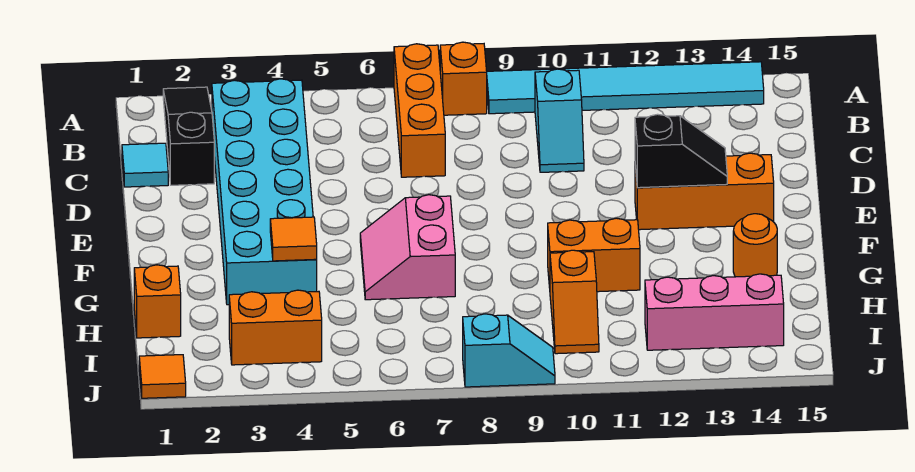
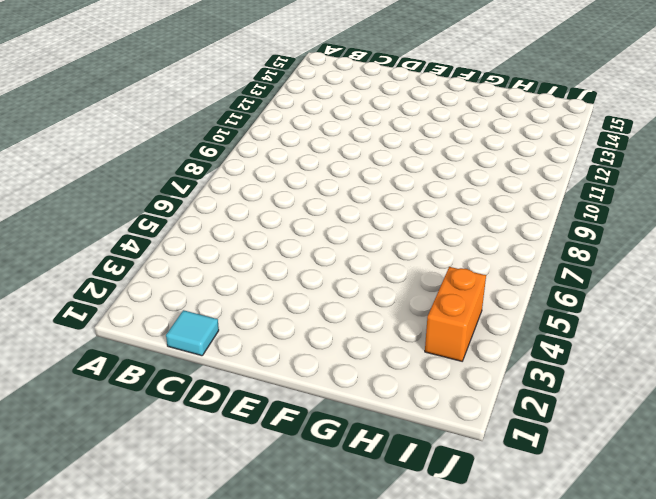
none -> black slope A2:C2 level 1 top C
none -> orange brick A7:C7 level 1
none -> orange brick A8 level 1

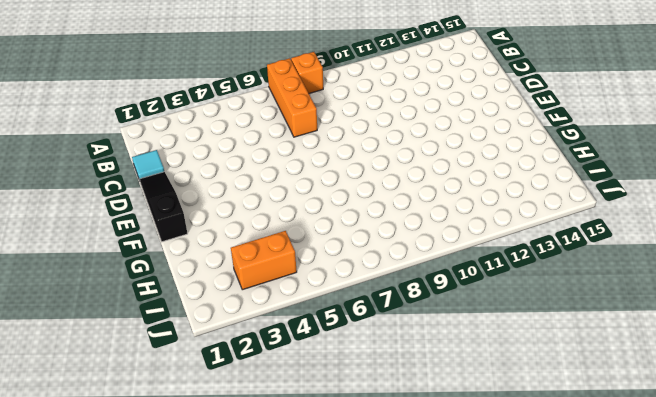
black slope D1:F1 level 1 top F -> black slope A2:C2 level 1 top C
none -> cyan tile A9:A14 level 1
none -> cyan brick B3:G4 level 1
none -> cyan slope B10:C10 level 1 top B

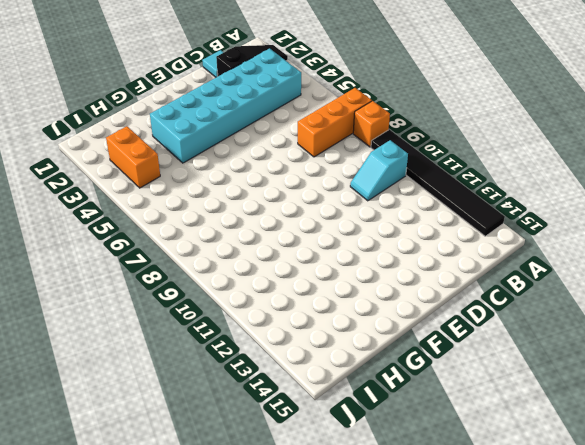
black tile A9:A14 level 1 -> cyan tile A9:A14 level 1
none -> orange brick E12:E14 level 1
none -> pink slope F6:G7 level 1 top 7
none -> orange brick G10:G11 level 1

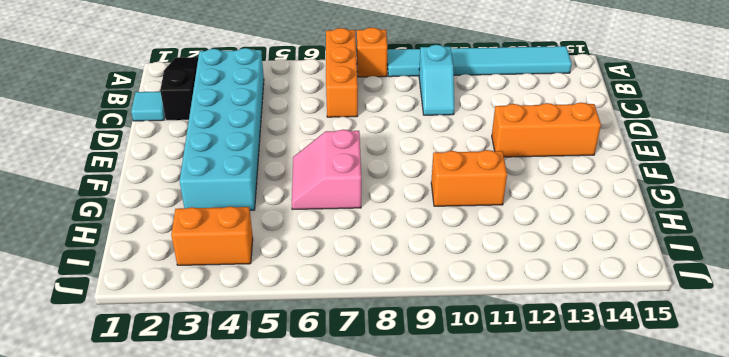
none -> orange round brick G14 level 1
none -> orange brick H1 level 1
none -> orange slope H10:I10 level 1 top H

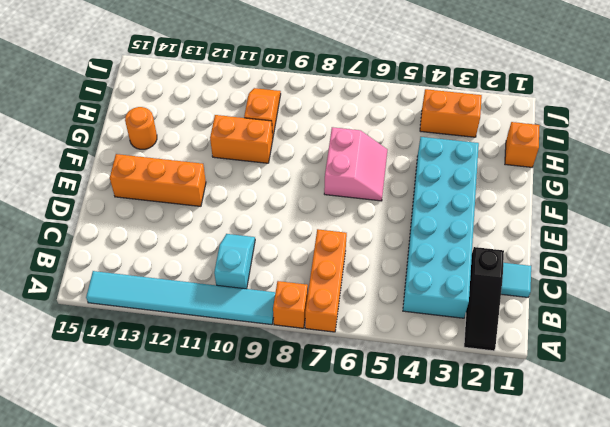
none -> pink brick I12:I14 level 1
none -> orange tile J1 level 1
none -> cyan slope J8:J9 level 1 top 8

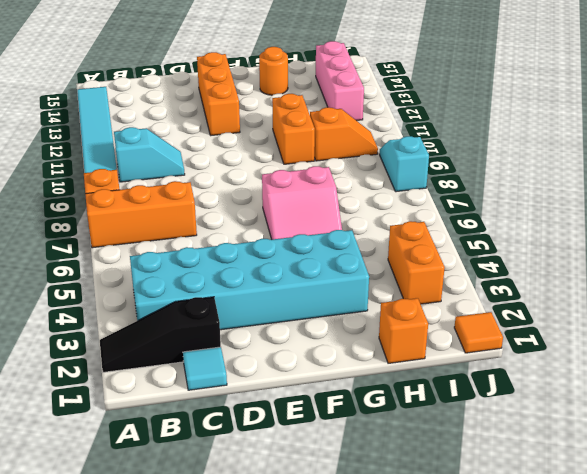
none -> black slope E12:E13 level 2 top 12
none -> orange tile G4 level 2

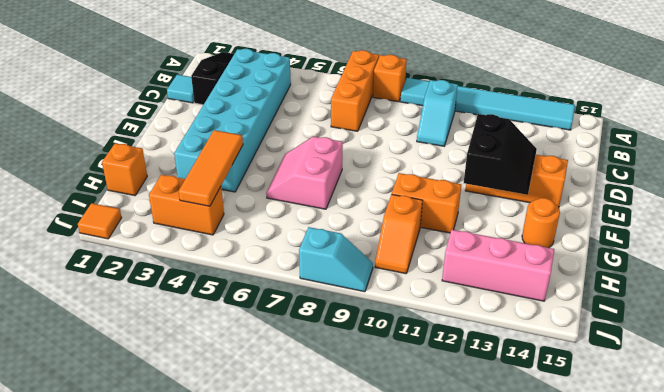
black slope E12:F13 level 2 top 12 -> black slope E12:E13 level 2 top 12
orange tile G4:I4 level 2 -> orange tile G4 level 2

